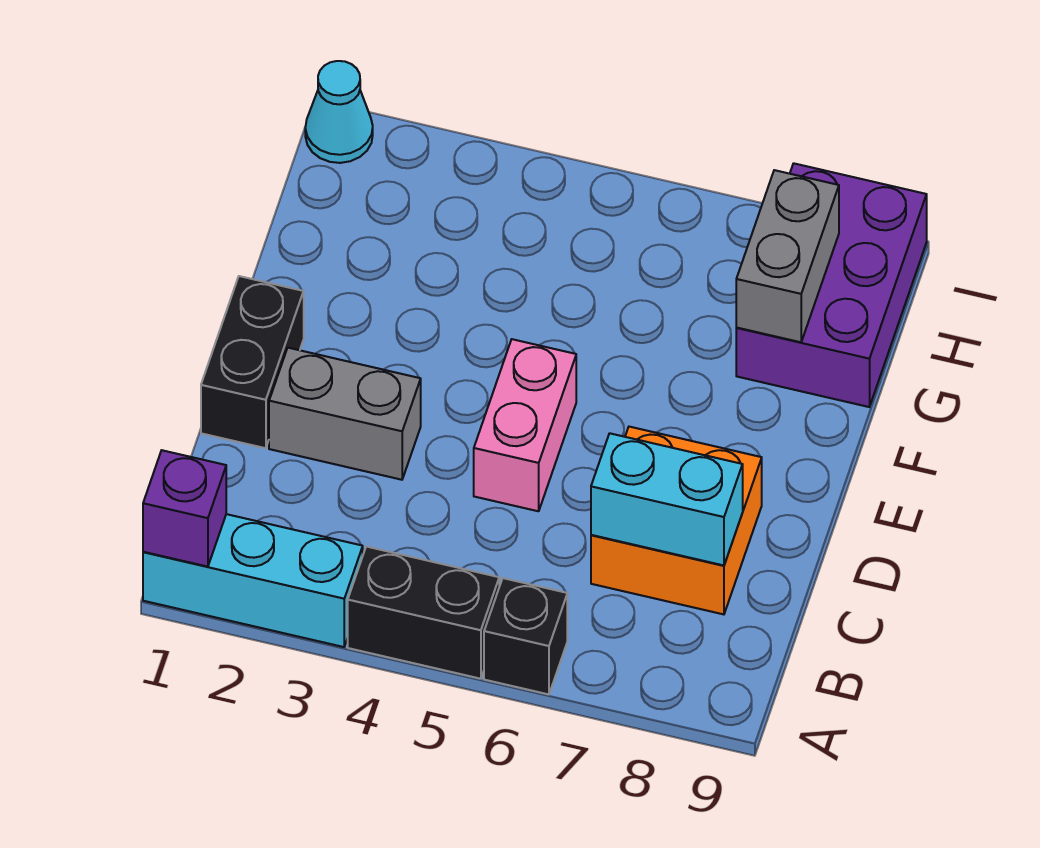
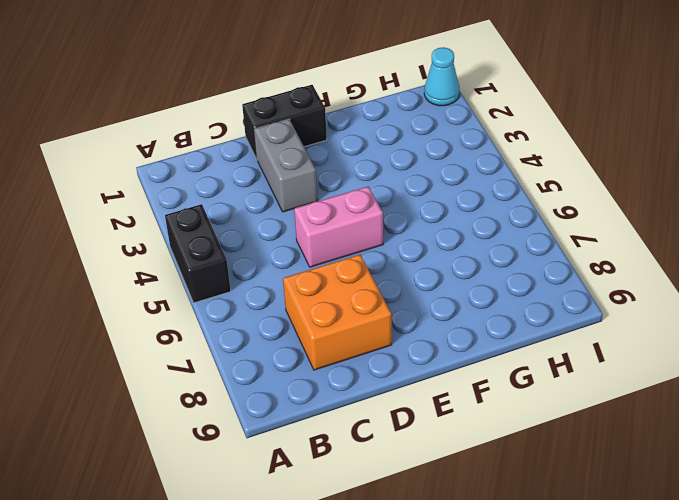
none -> cyan brick A1:A3 level 1
none -> black brick A6 level 1
none -> purple brick G8:I9 level 1

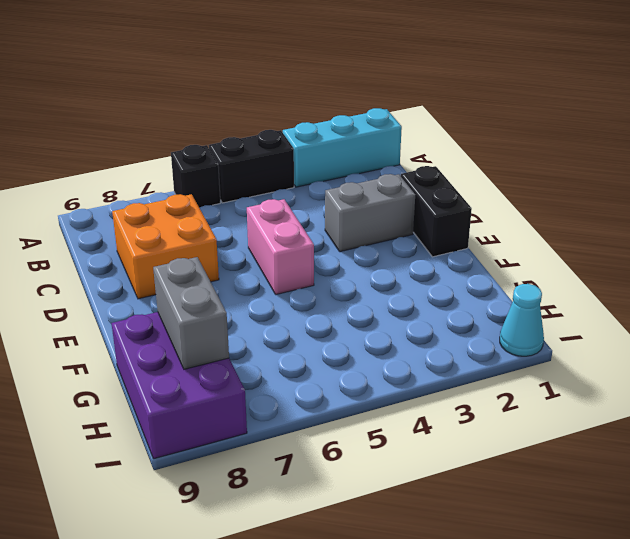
none -> purple brick A1 level 2
none -> cyan brick C7:C8 level 2

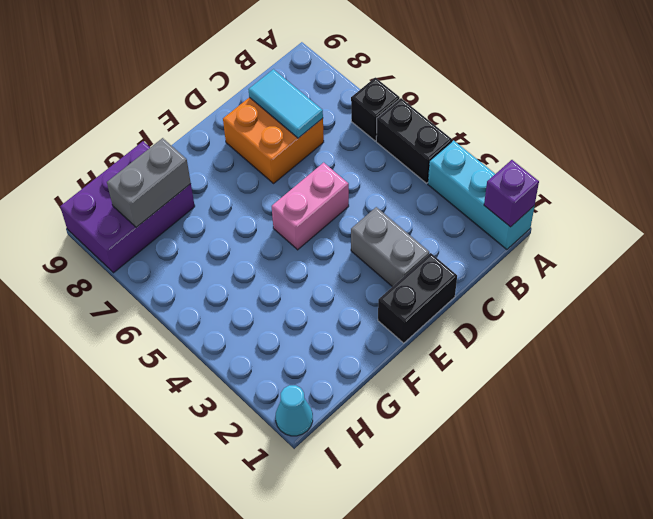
cyan tile C7:C8 level 2 -> cyan brick C7:C8 level 2

